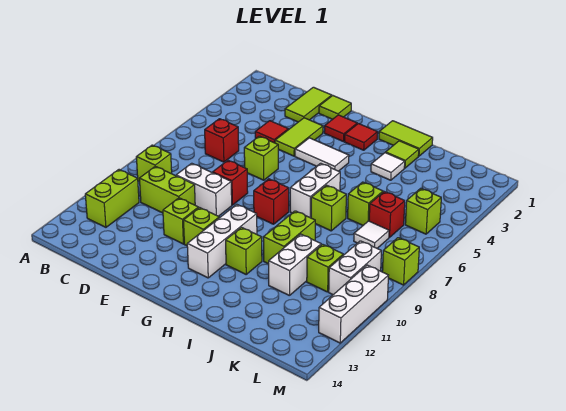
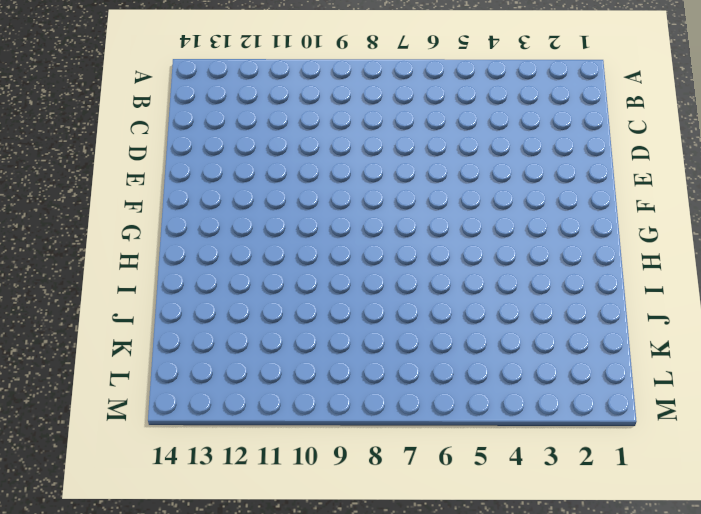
none -> lime brick B9 level 1
none -> lime brick B11:B12 level 1
none -> red brick C6 level 1
none -> lime brick C10:D10 level 1

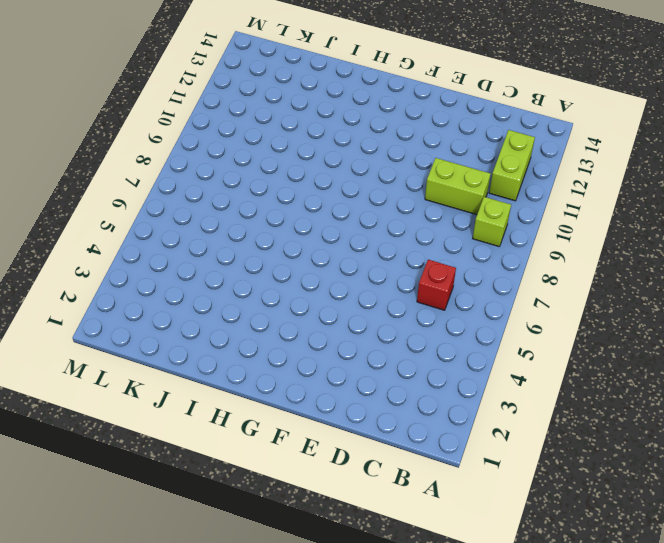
none -> lime tile D1:D2 level 1
none -> red tile D4 level 1
none -> white brick D9:E9 level 1
none -> lime tile E1 level 1

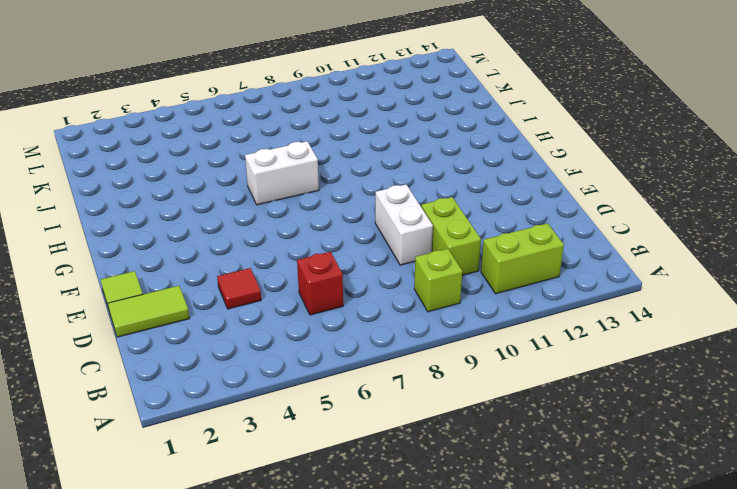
none -> lime tile E3:E4 level 1
none -> lime brick E6 level 1
none -> red brick E8 level 1
none -> lime brick E11 level 1

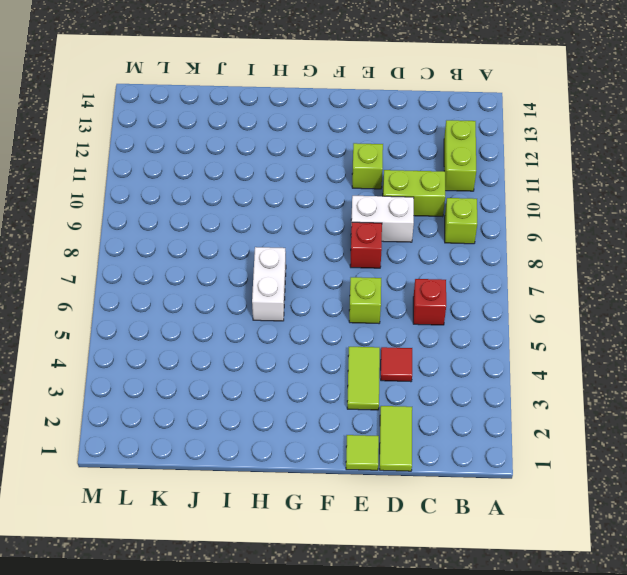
none -> red tile F2 level 1
none -> white tile F4:G4 level 1
none -> lime brick F11 level 1
none -> red tile G2 level 1

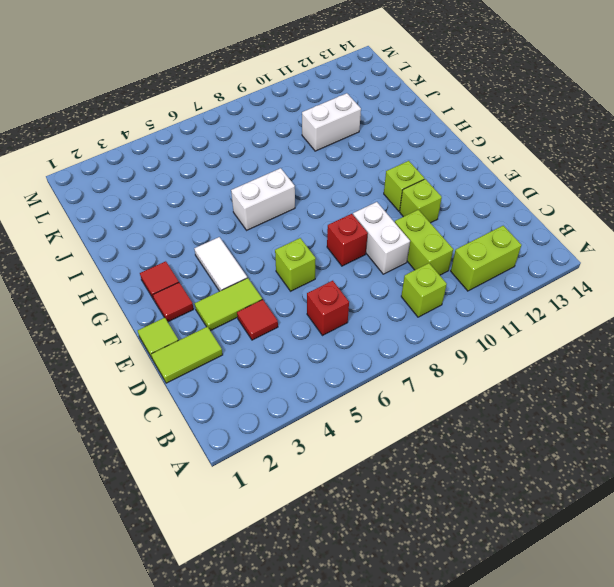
none -> red brick G8 level 1
none -> white brick G10:G12 level 1
none -> lime tile H1:I1 level 1
none -> lime brick H11 level 1

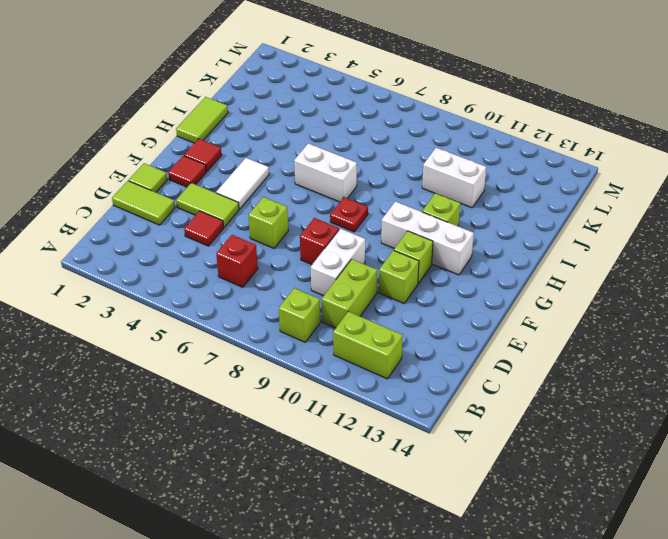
red plate G8 level 1 -> red brick G8 level 1
none -> lime tile I2 level 1
none -> white tile I3 level 1
none -> lime brick I7 level 1
none -> lime brick I9:I10 level 1

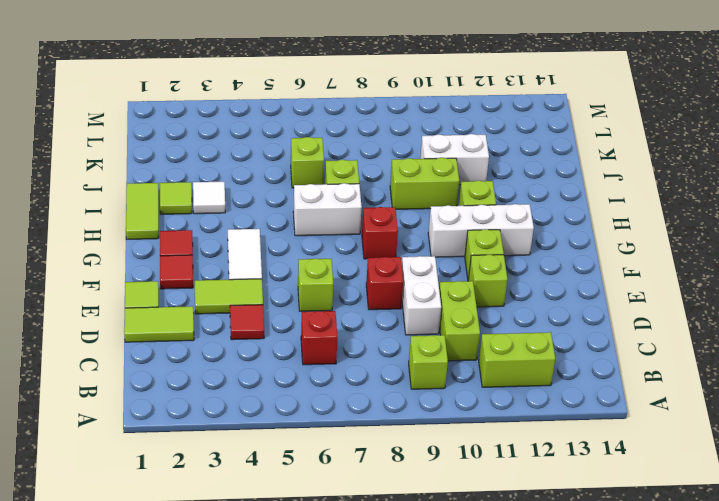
none -> red brick K6 level 1
none -> white tile K7 level 1
none -> lime brick K10 level 1
none -> lime brick L5 level 1

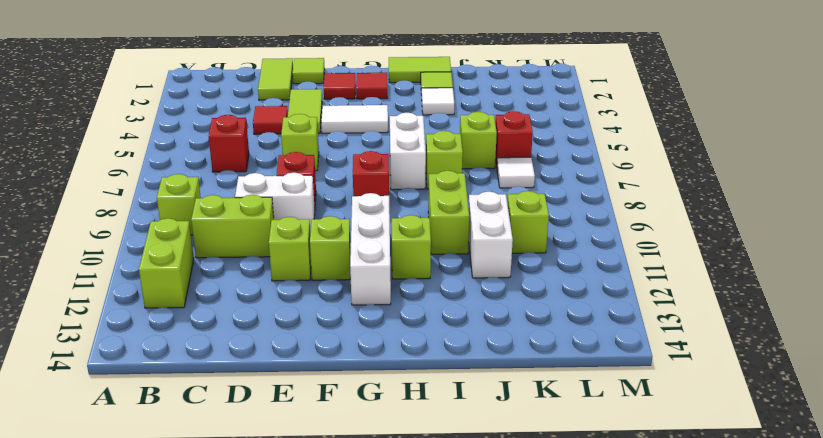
none -> lime brick L5 level 1
none -> white brick L9:L10 level 1
none -> lime brick M8 level 1
none -> white brick M10:M12 level 1

